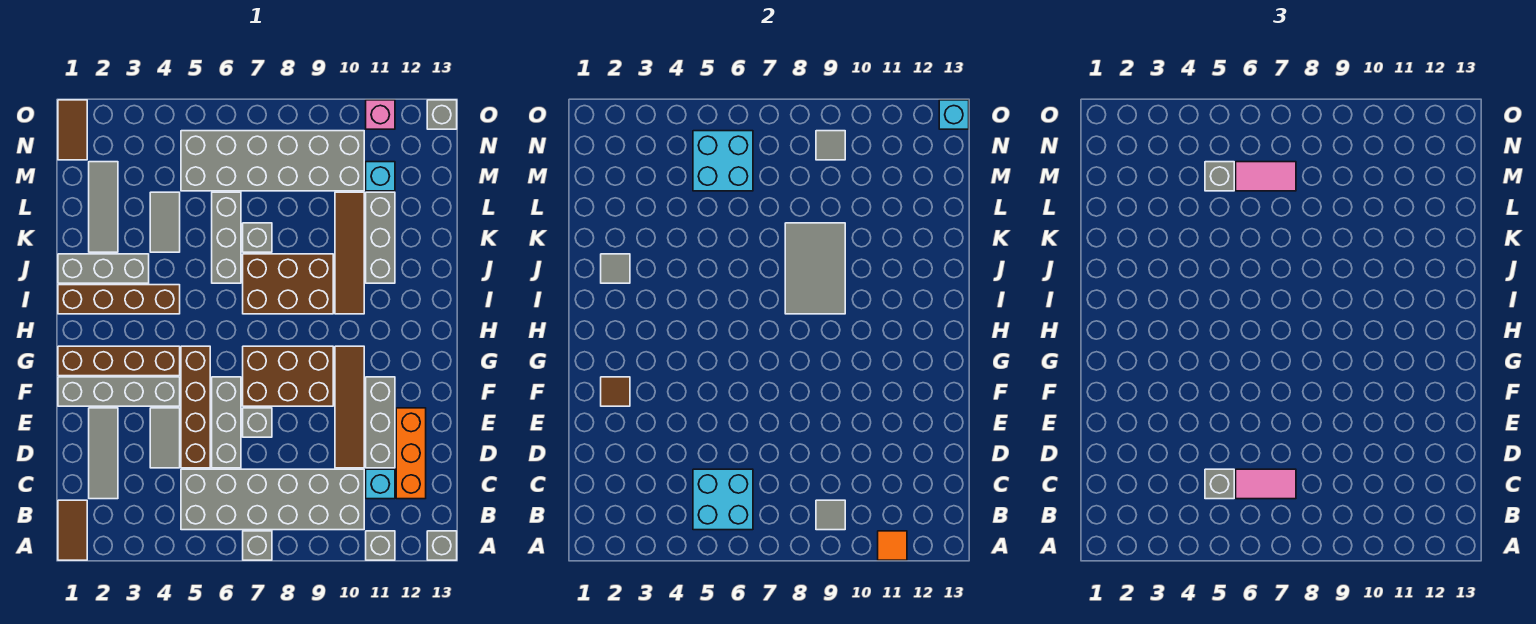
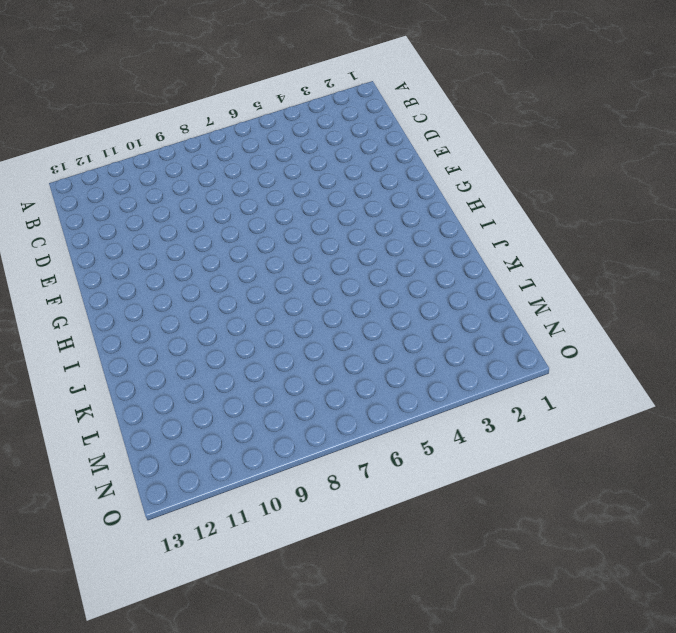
none -> brown tile A1:B1 level 1
none -> grey brick A7 level 1
none -> grey brick A11 level 1
none -> grey brick A13 level 1

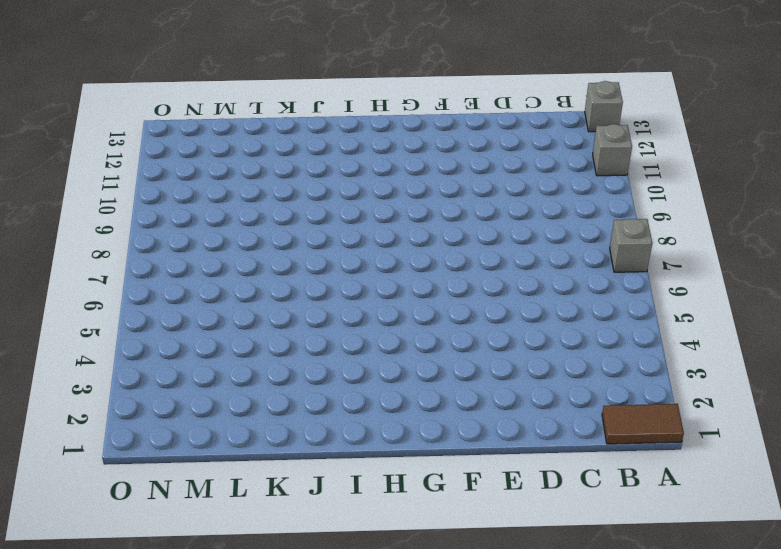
none -> grey brick B5:C10 level 1
none -> grey tile C2:E2 level 1
none -> cyan brick C11 level 1
none -> orange brick C12:E12 level 1

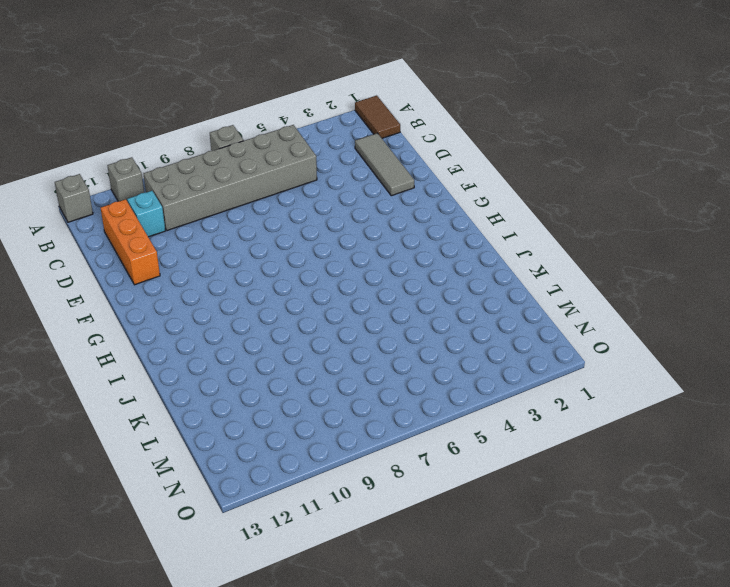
none -> grey tile D4:E4 level 1
none -> brown brick D5:G5 level 1
none -> grey brick D6:F6 level 1
none -> brown tile D10:G10 level 1

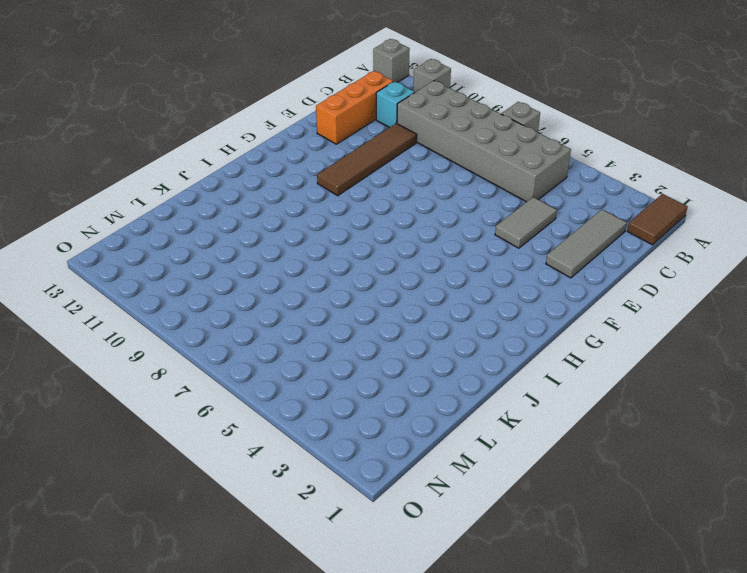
none -> brown brick D5:G5 level 1
none -> grey brick D6:F6 level 1
none -> grey brick D11:F11 level 1
none -> grey brick E7 level 1

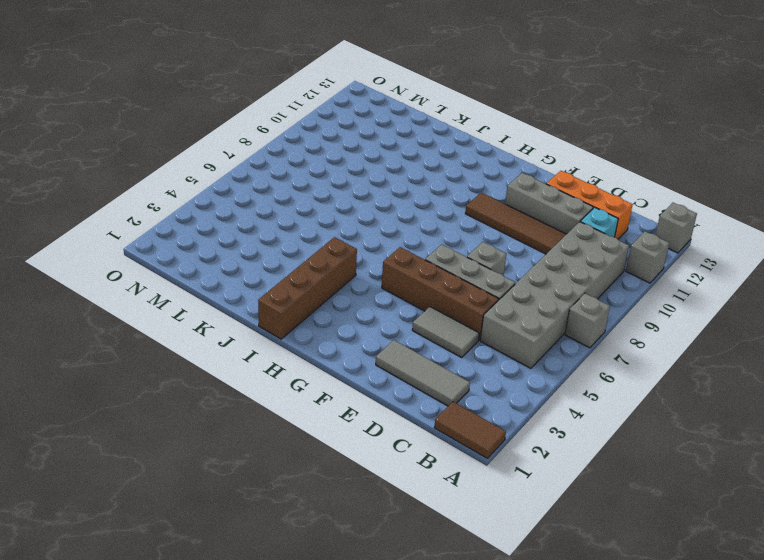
none -> grey brick F1:F4 level 1
none -> brown brick F7:G9 level 1
none -> brown brick G1:G4 level 1
none -> brown brick I7:J9 level 1

